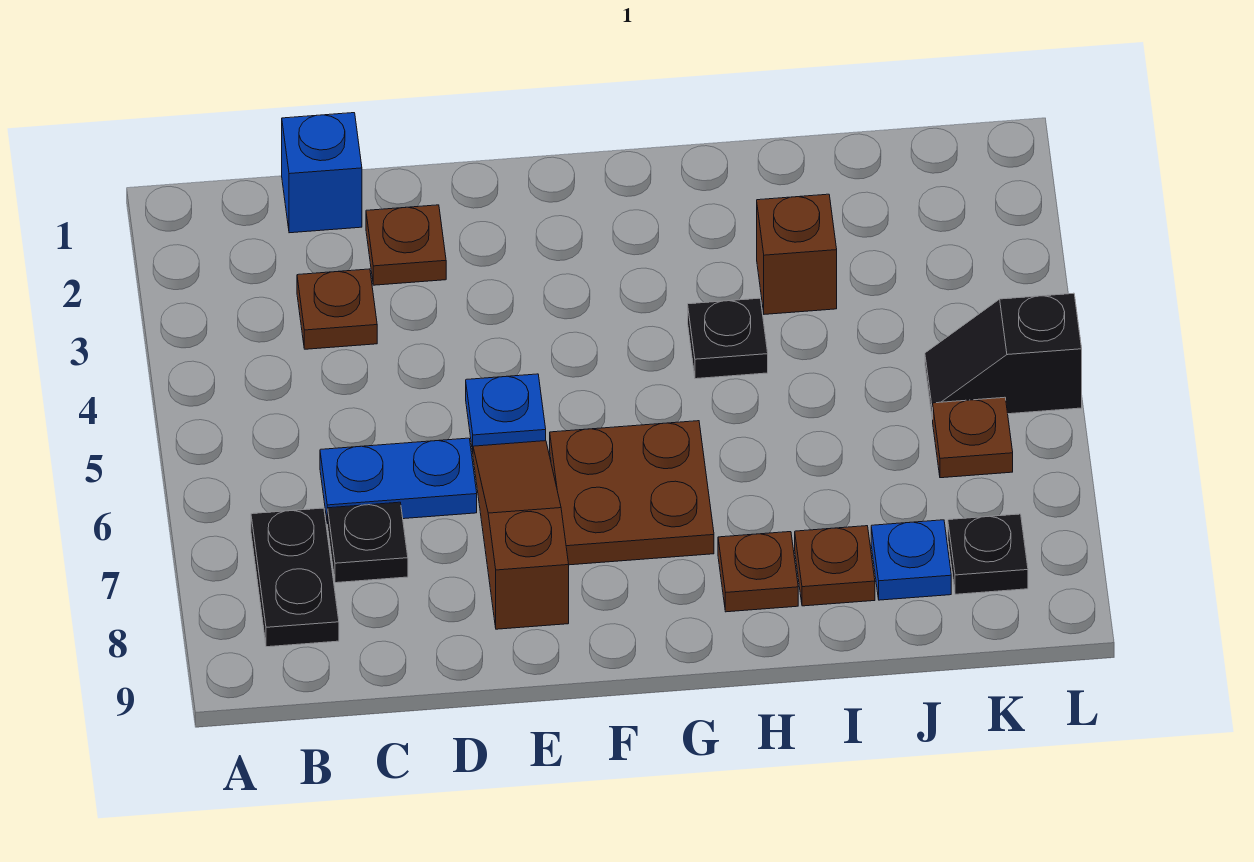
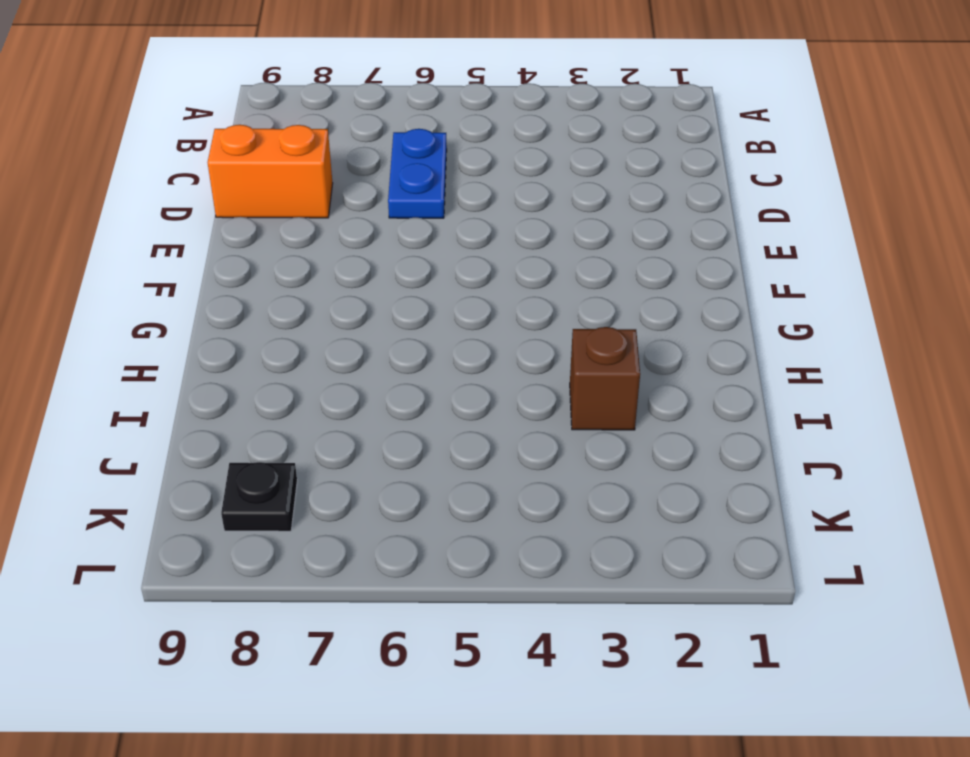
orange brick D8:D9 level 1 -> none
none -> black plate B7:B8 level 1
none -> blue brick C1 level 1
none -> brown plate C3 level 1

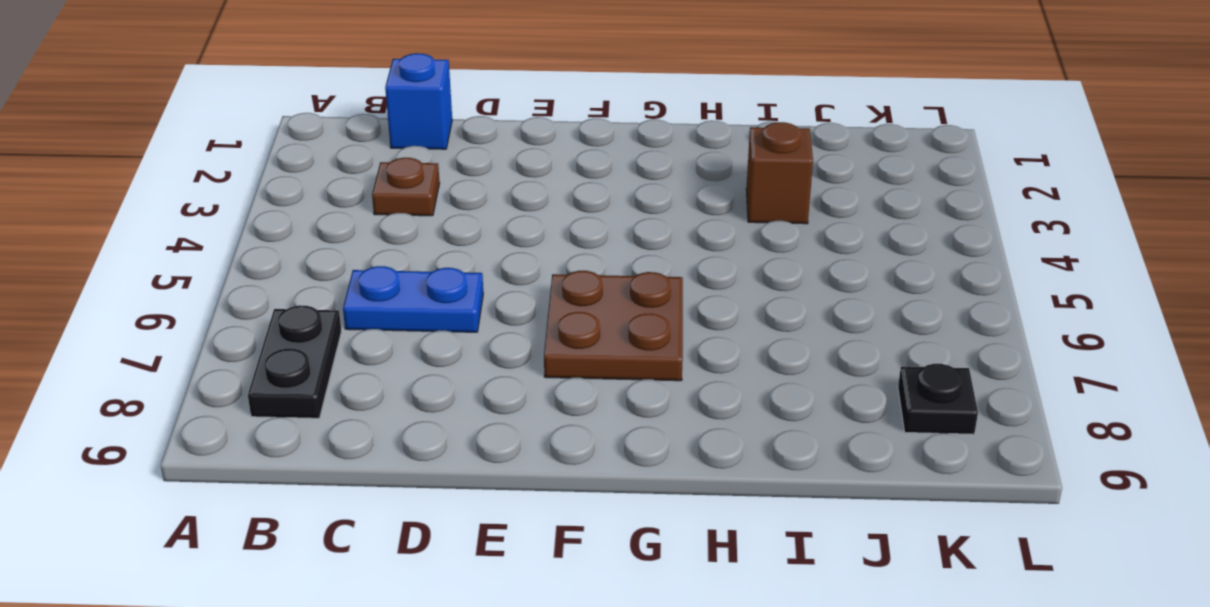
none -> black plate C7 level 1
none -> brown plate D2 level 1
none -> blue plate E5 level 1

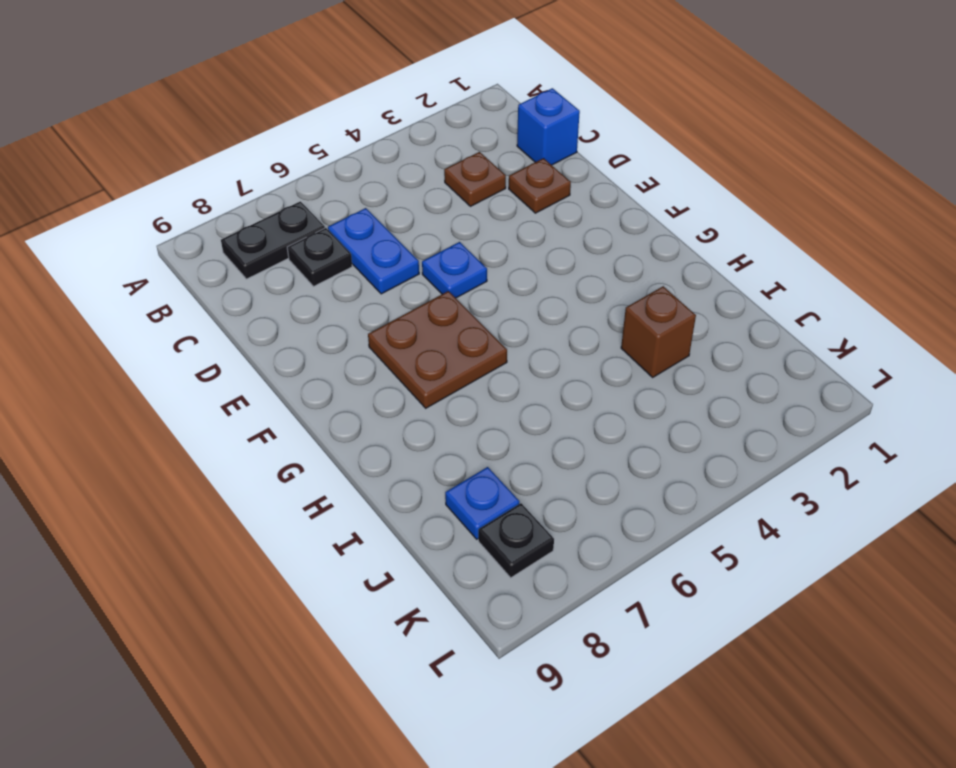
none -> brown slope E6:E8 level 1 top 8
none -> black plate H4 level 1
none -> brown plate H8 level 1

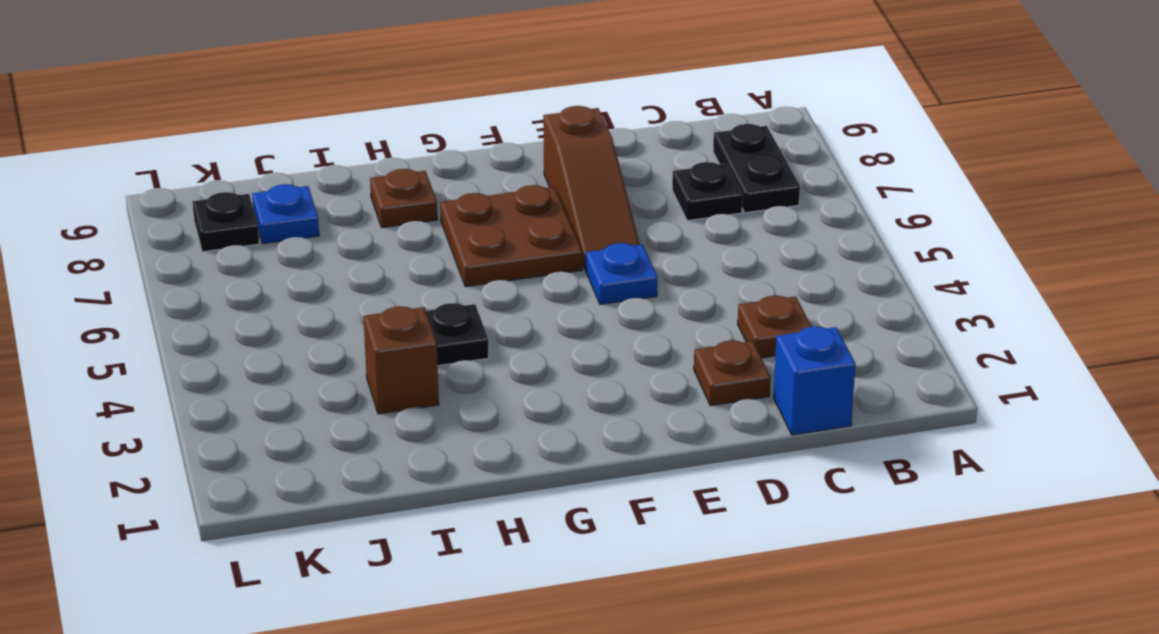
none -> blue plate C6:D6 level 1
none -> brown plate I8 level 1
none -> black slope K5:L5 level 1 top L

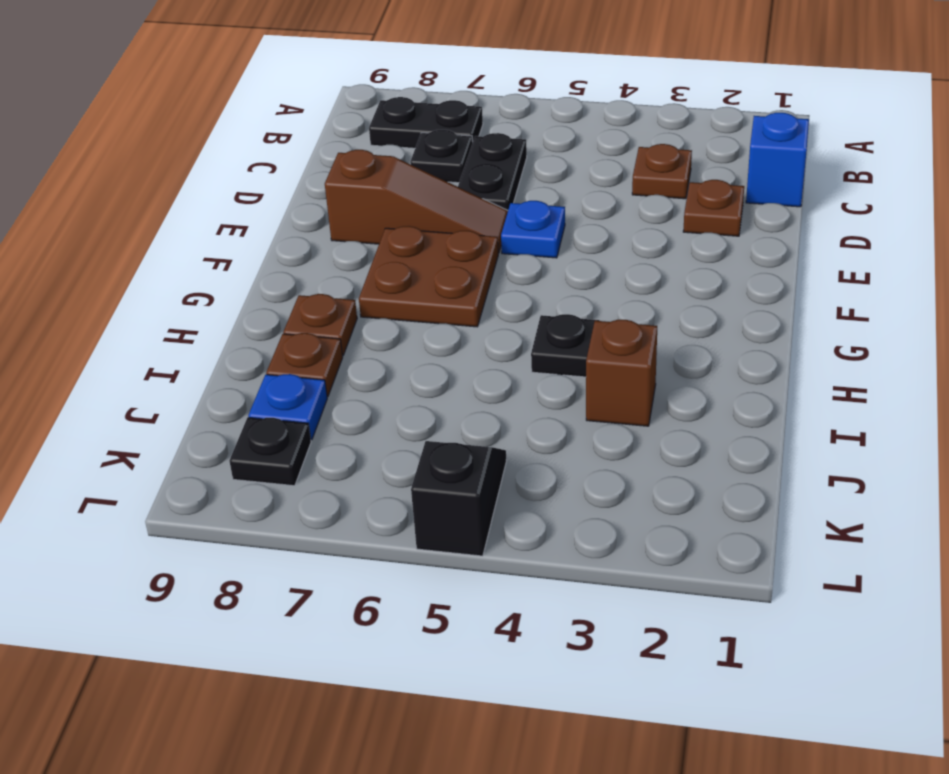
black plate C6:D6 level 1 -> blue plate C6:D6 level 1
none -> brown plate K6 level 1

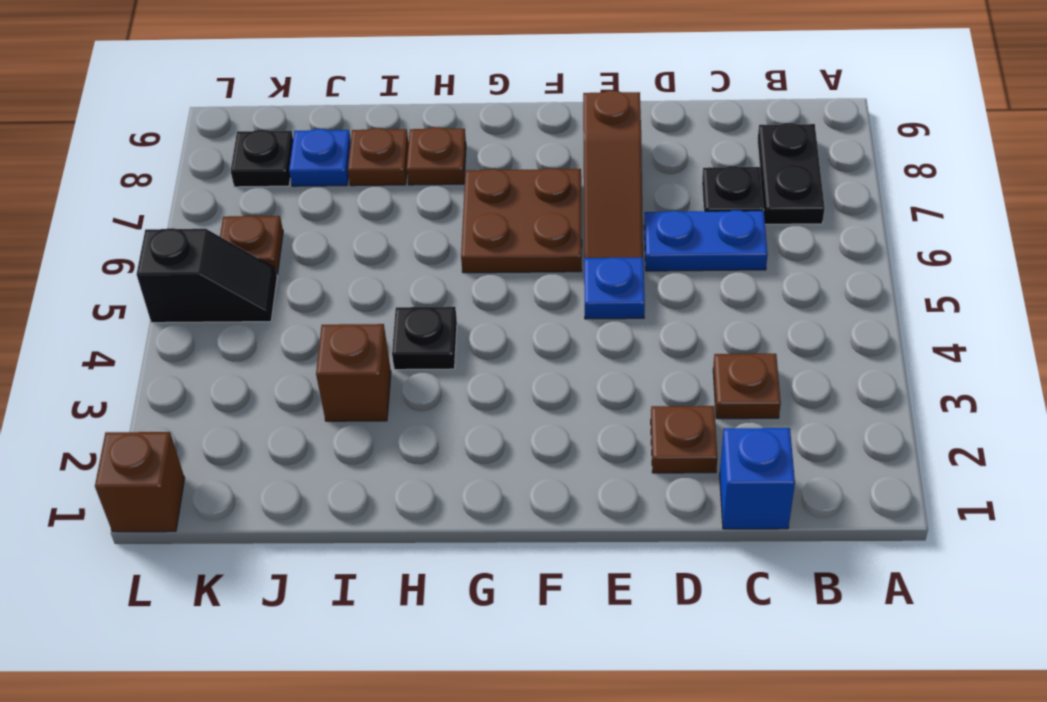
brown brick L1 level 1 -> none

